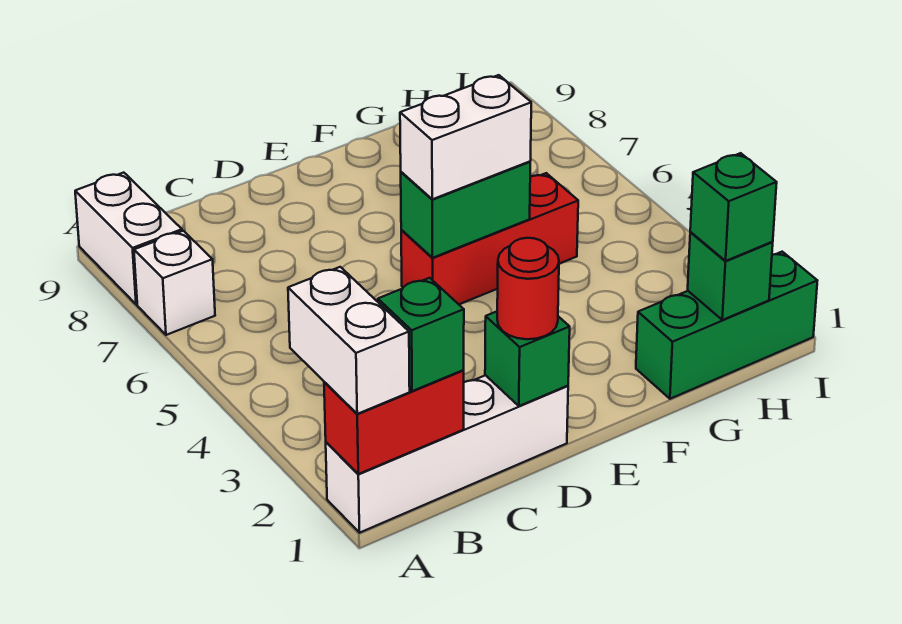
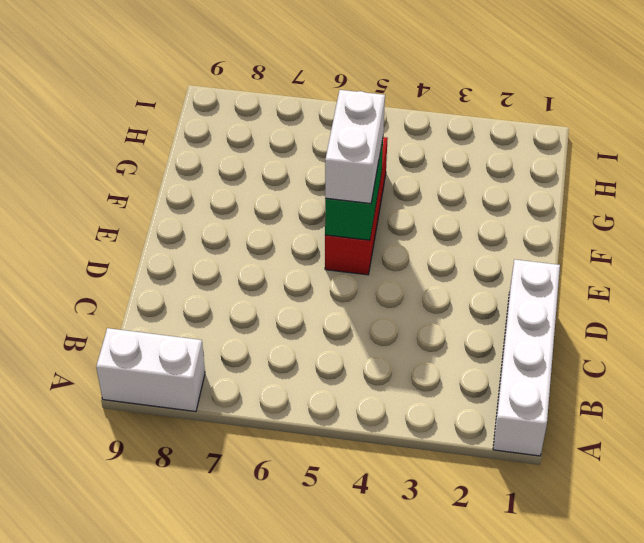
none -> white brick A7 level 1
none -> green brick G1:I1 level 1
none -> red brick A1:B1 level 2

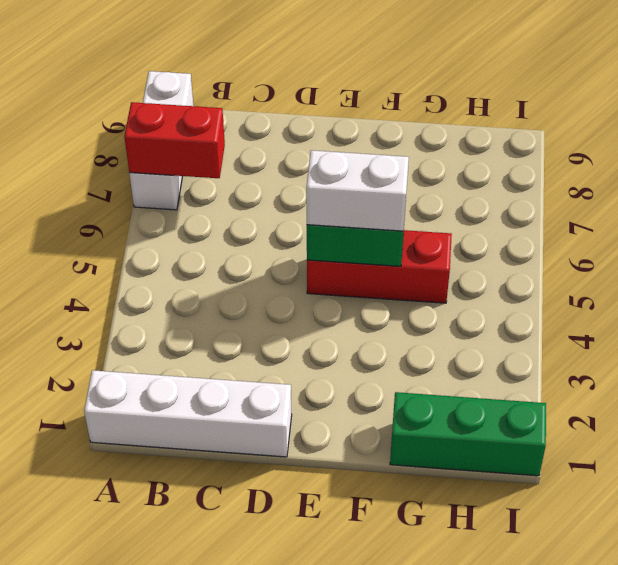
red brick A7:B7 level 2 -> red brick A1:B1 level 2
none -> green brick D1 level 2
none -> green brick H1 level 2
none -> white brick A1:A2 level 3

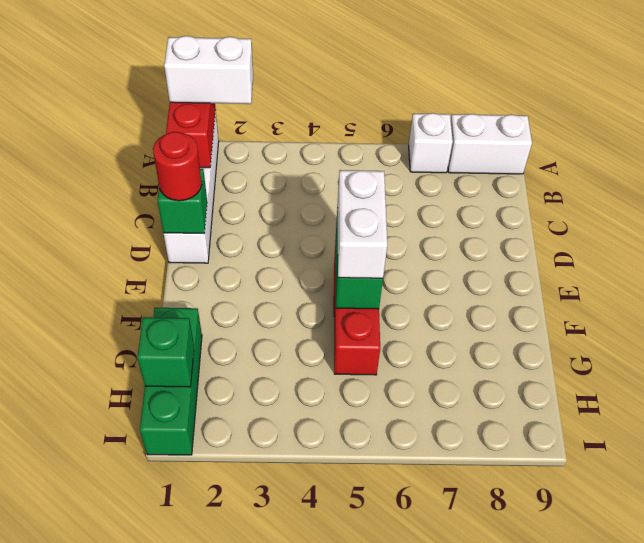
none -> green brick B1 level 3
none -> green brick H1 level 3

